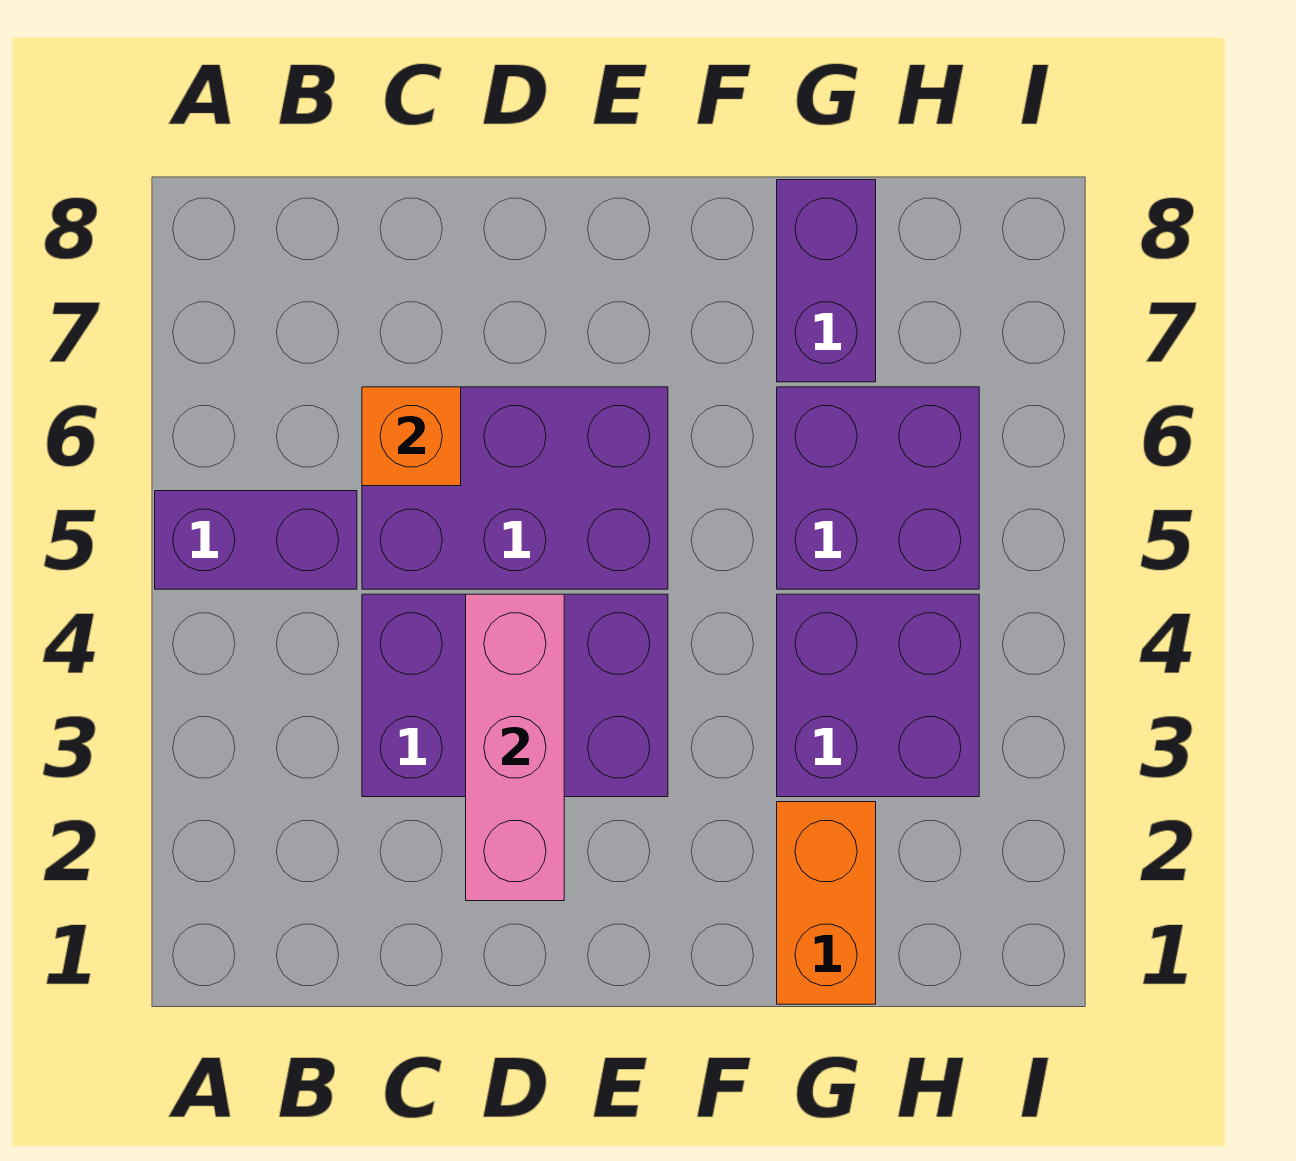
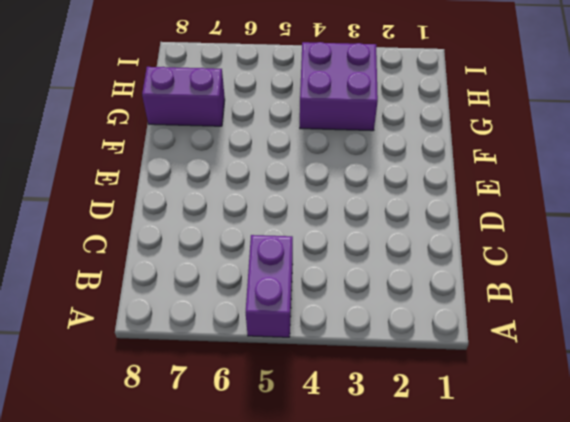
none -> purple brick C3:E4 level 1
none -> purple brick C5:E6 level 1

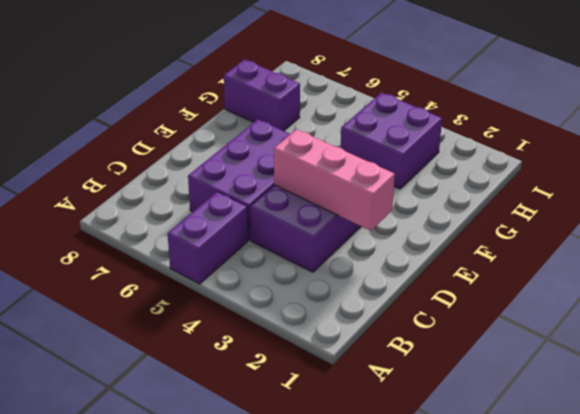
none -> orange brick G1:G2 level 1
none -> purple brick G5:H6 level 1

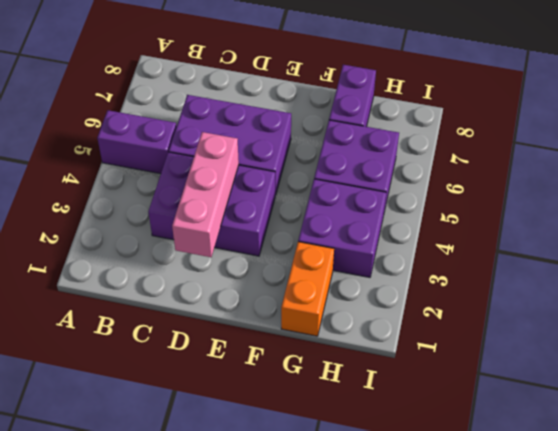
none -> orange brick C6 level 2

